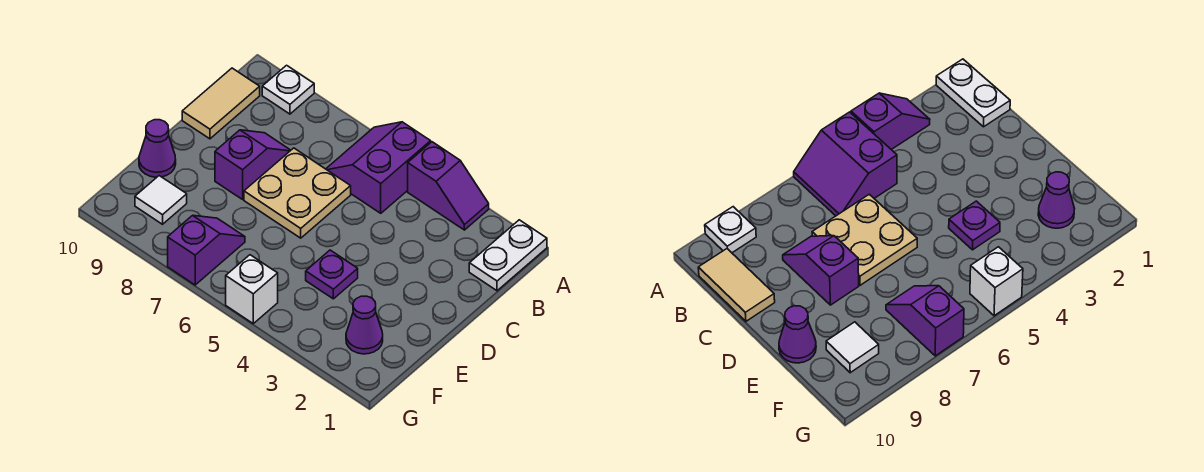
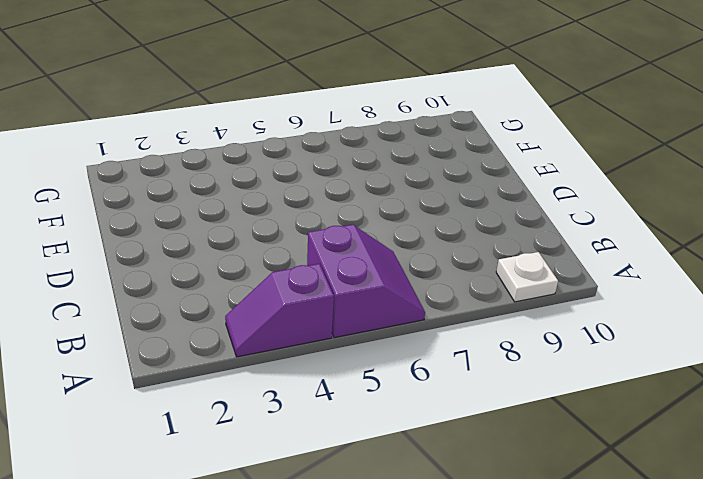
none -> white plate A1:B1 level 1
none -> tan tile B10:C10 level 1
none -> tan plate C6:D7 level 1

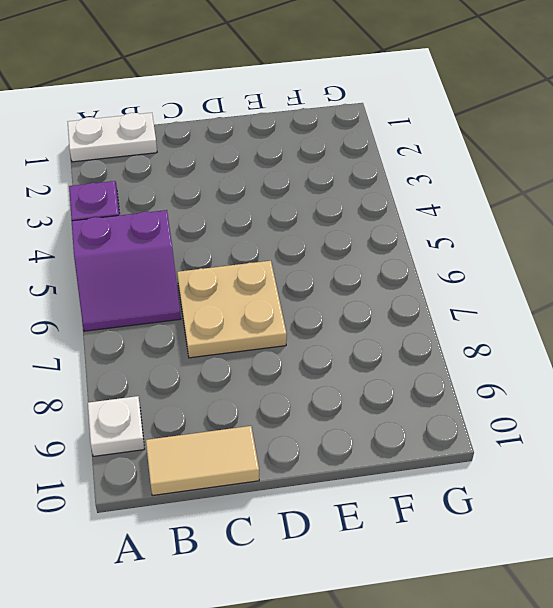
none -> purple slope C8:D8 level 1 top D
none -> purple plate E4 level 1
none -> purple cone E10 level 1

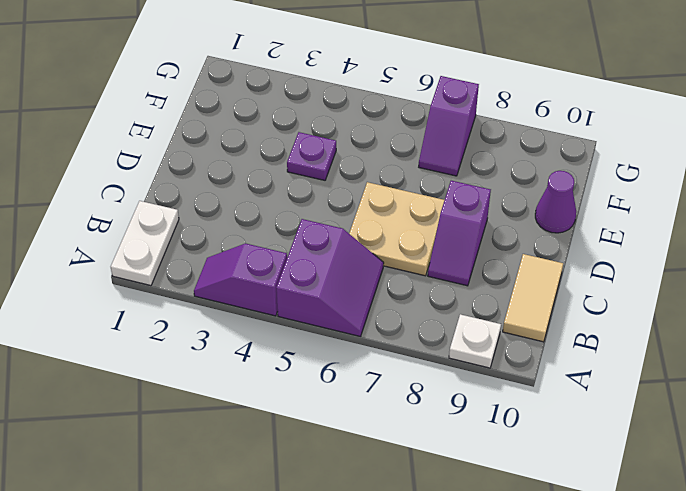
none -> purple cone F2 level 1
none -> white tile F9 level 1
none -> white brick G5 level 1

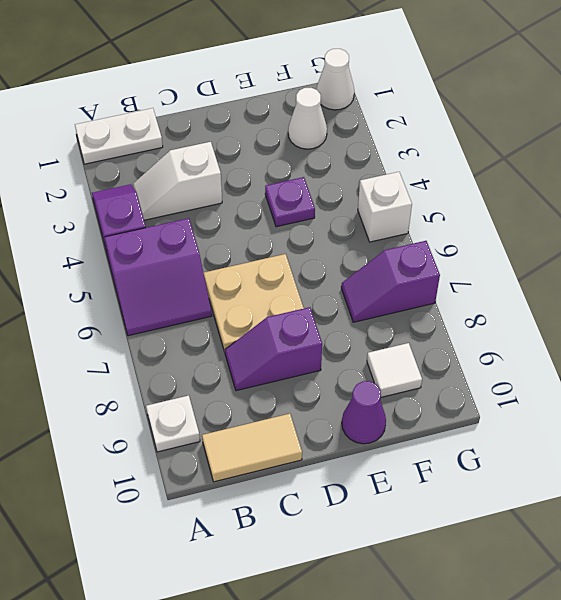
white slope B3:C3 level 1 top C -> none
white cone F2 level 1 -> purple cone F2 level 1
white cone G1 level 1 -> none

